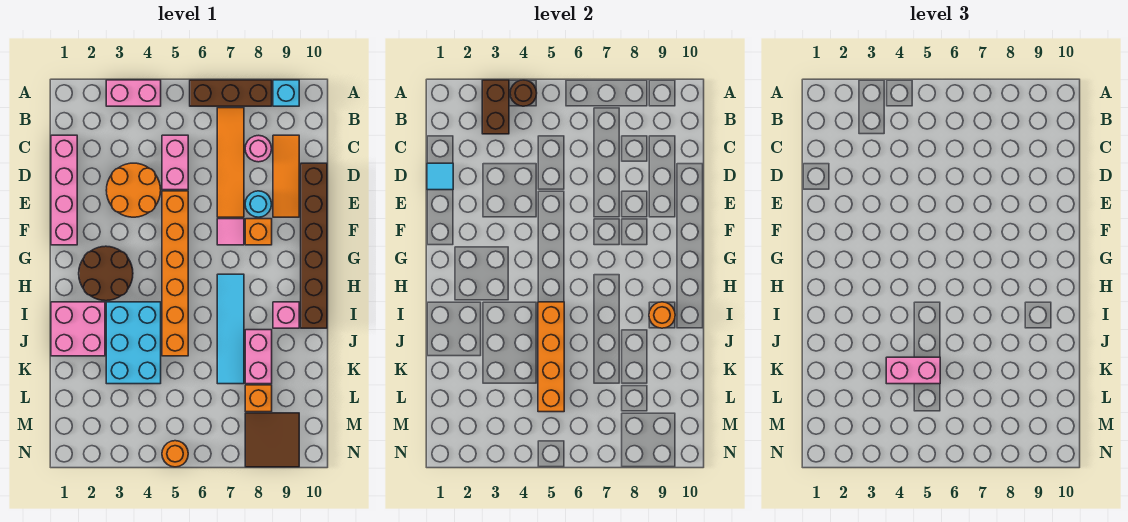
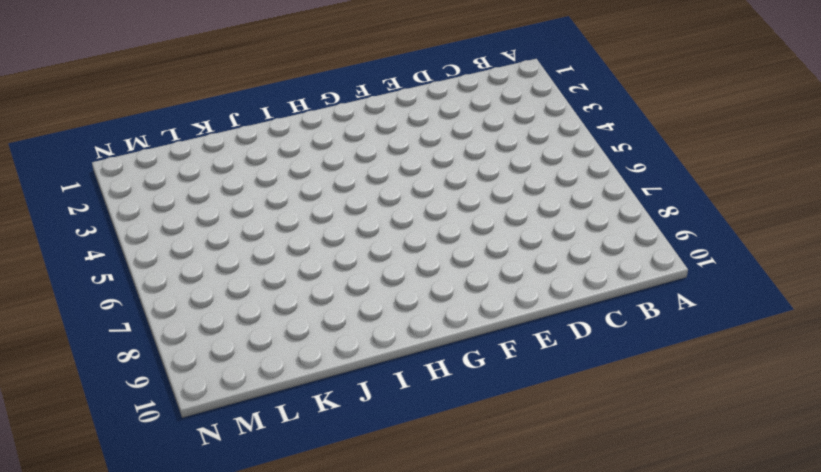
none -> pink brick A3:A4 level 1
none -> brown brick A6:A8 level 1
none -> cyan brick A9 level 1

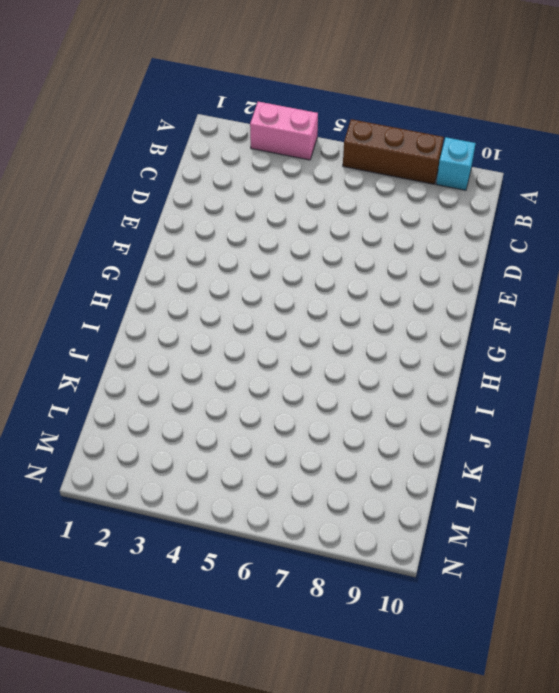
none -> orange tile B7:E7 level 1
none -> pink brick C1:F1 level 1
none -> pink brick C5:D5 level 1

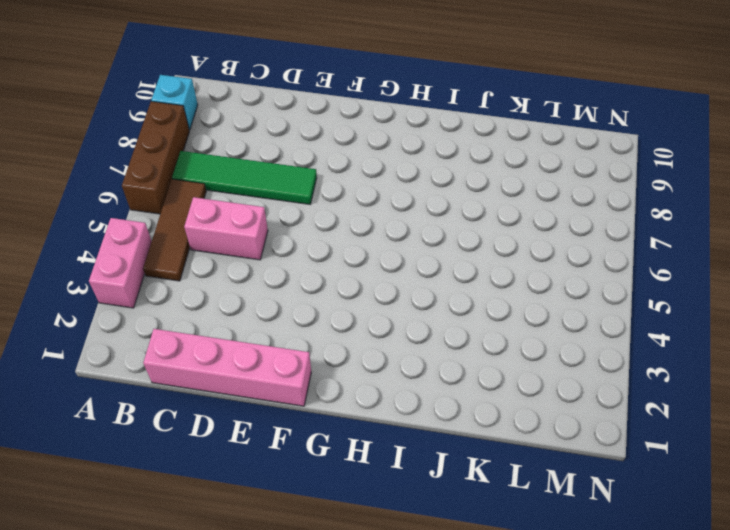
brown tile B4:B6 level 1 -> none
green tile B7:E7 level 1 -> orange tile B7:E7 level 1
none -> pink round brick C8 level 1
none -> orange tile C9:E9 level 1
none -> orange round brick D3:E4 level 1

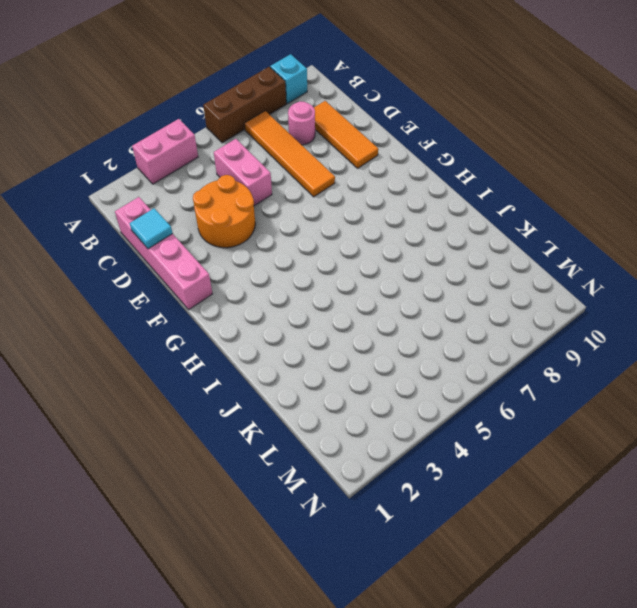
none -> brown brick D10:I10 level 1
none -> orange brick E5:J5 level 1
none -> cyan round brick E8 level 1

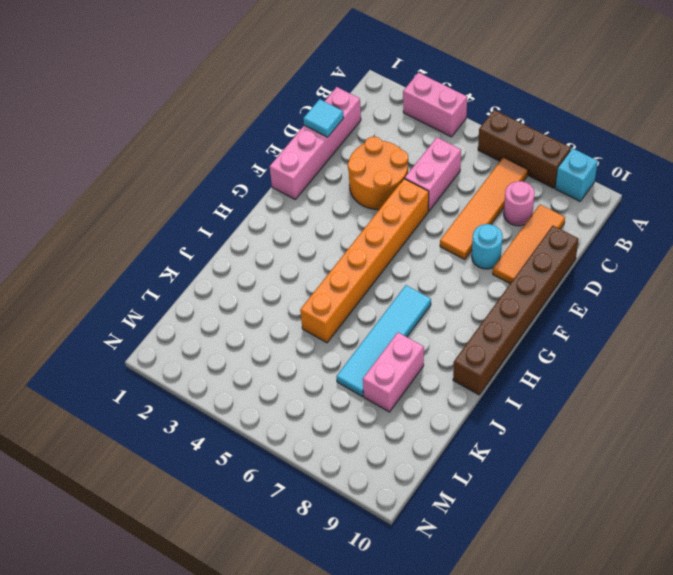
none -> pink tile F7 level 1
none -> orange brick F8 level 1
none -> brown round brick G2:H3 level 1

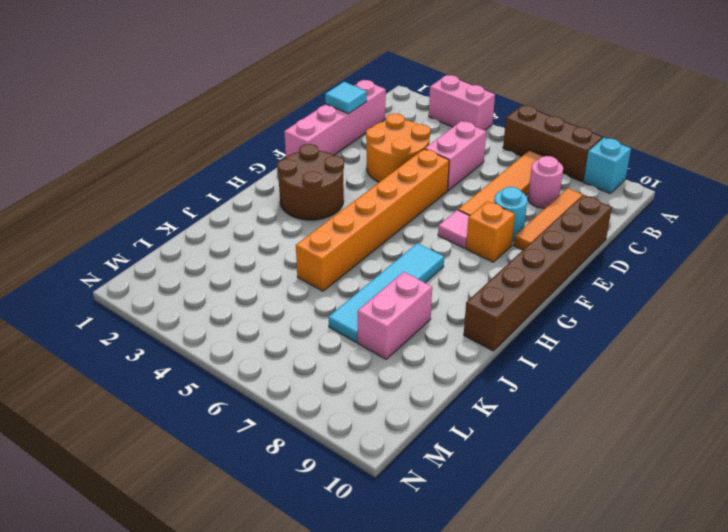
none -> pink brick I1:J2 level 1
none -> cyan brick I3:K4 level 1
none -> pink brick I9 level 1

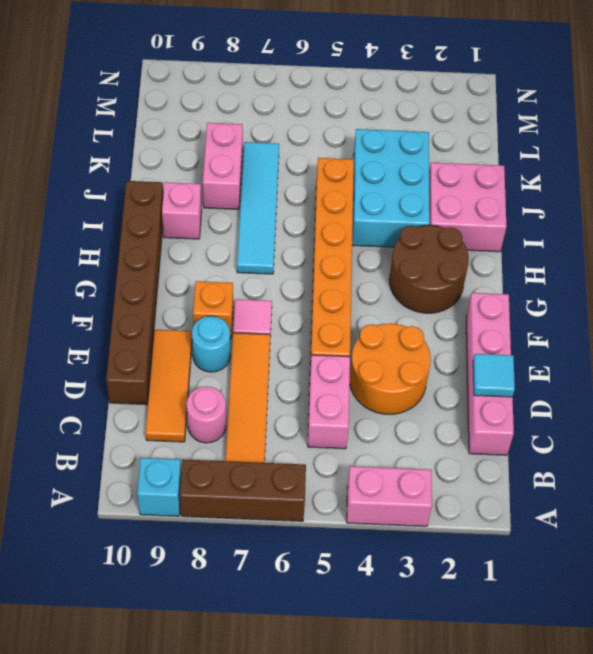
none -> orange brick L8 level 1
none -> brown tile M8:N9 level 1
none -> orange round brick N5 level 1

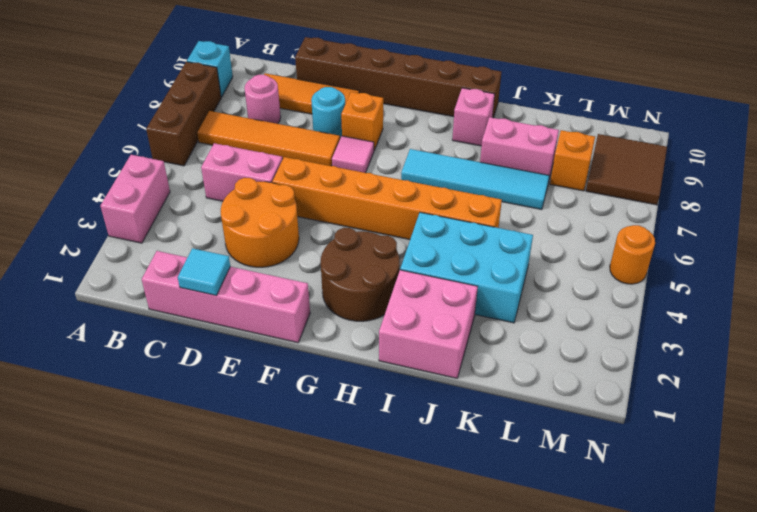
none -> brown brick A3:B3 level 2
none -> brown round brick A4 level 2
none -> orange brick I5:L5 level 2

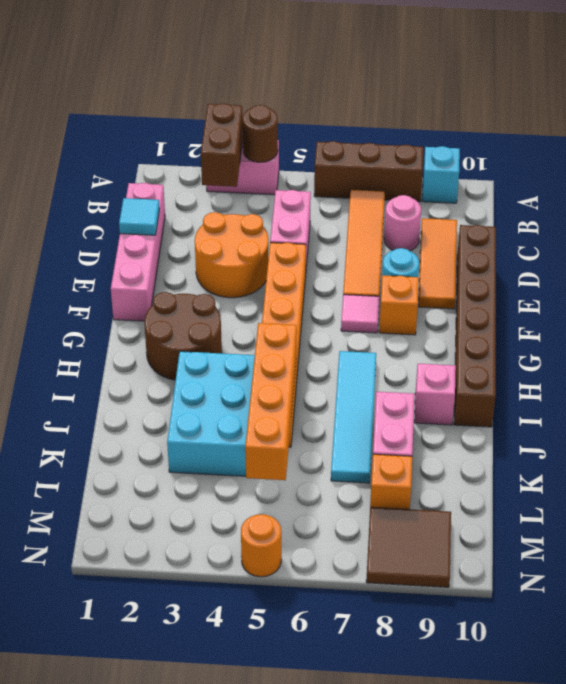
none -> pink brick I1:J2 level 1
none -> orange round brick I9 level 2
none -> pink brick K4:K5 level 3

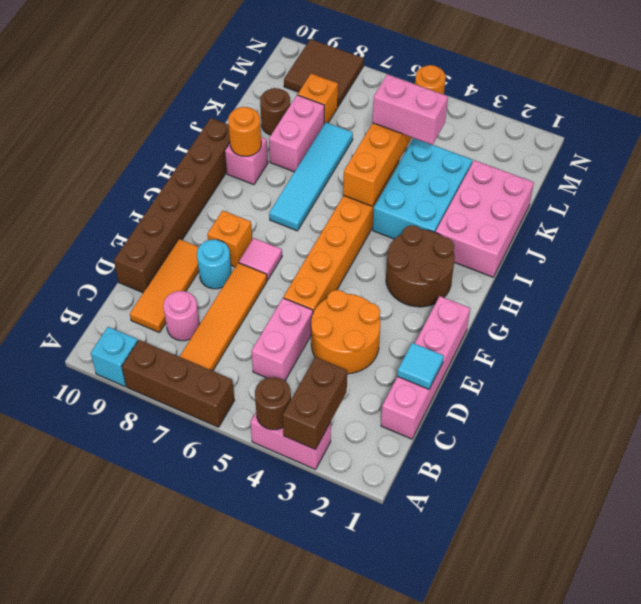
pink brick I1:K2 level 1 -> pink brick I1:J2 level 1
brown round brick K9 level 1 -> none

